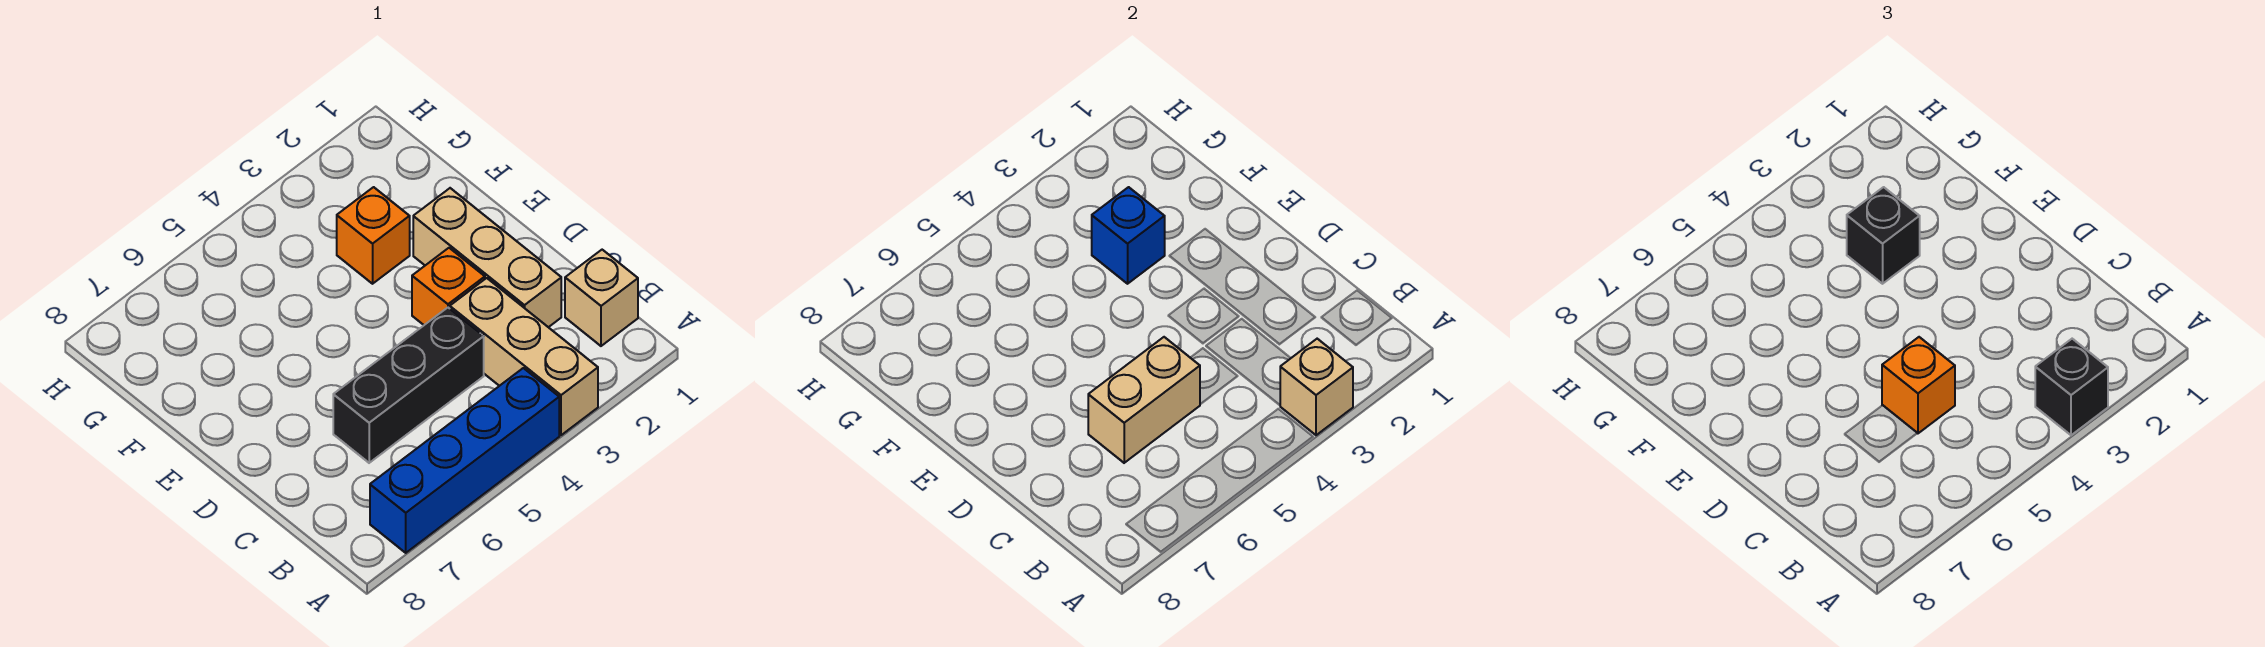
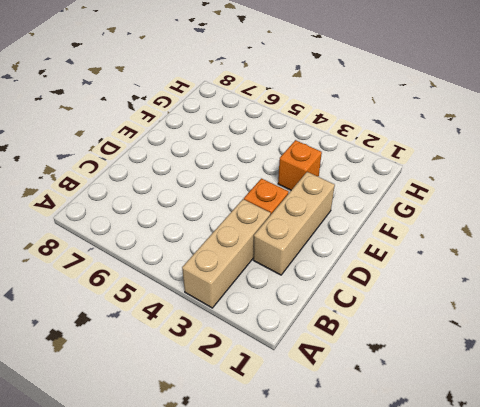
none -> blue brick A4:A7 level 1
none -> tan brick B1 level 1
none -> black brick C4:C6 level 1

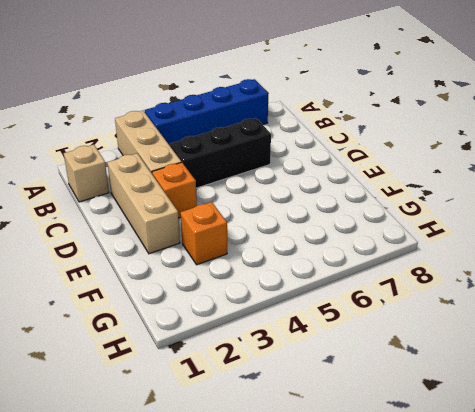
none -> tan brick A3 level 2
none -> tan brick C5:C6 level 2
none -> blue brick F3 level 2

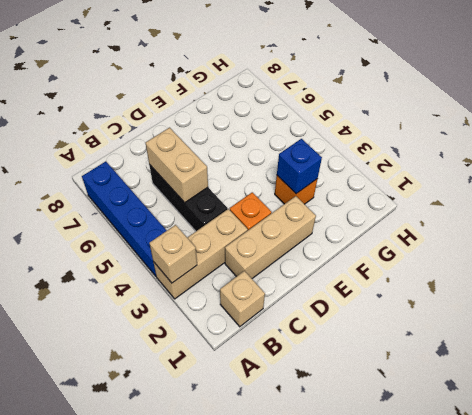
none -> black brick A3 level 3
none -> orange brick C5 level 3
none -> black brick F3 level 3

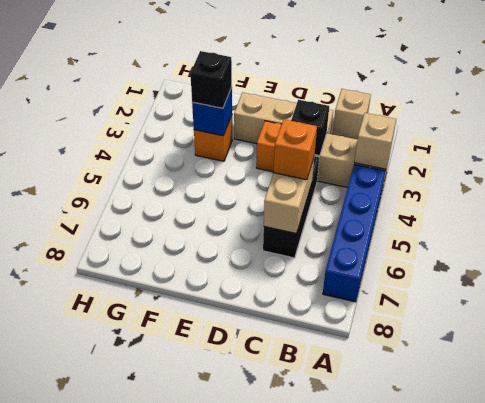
black brick C3 level 2 -> black brick A3 level 3

